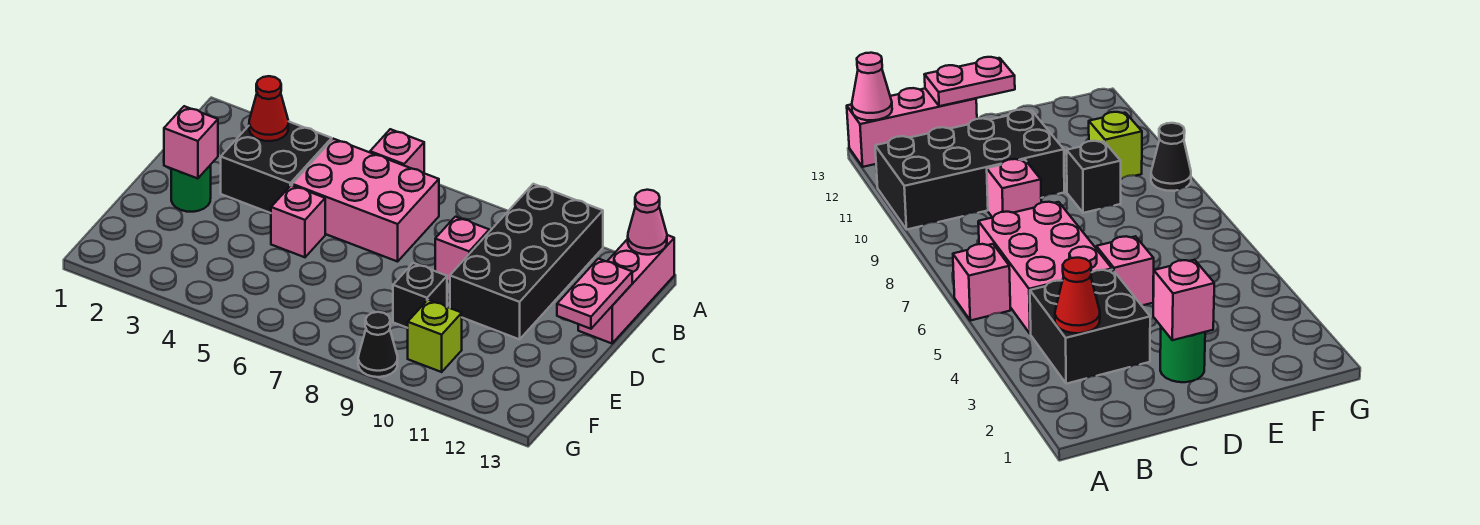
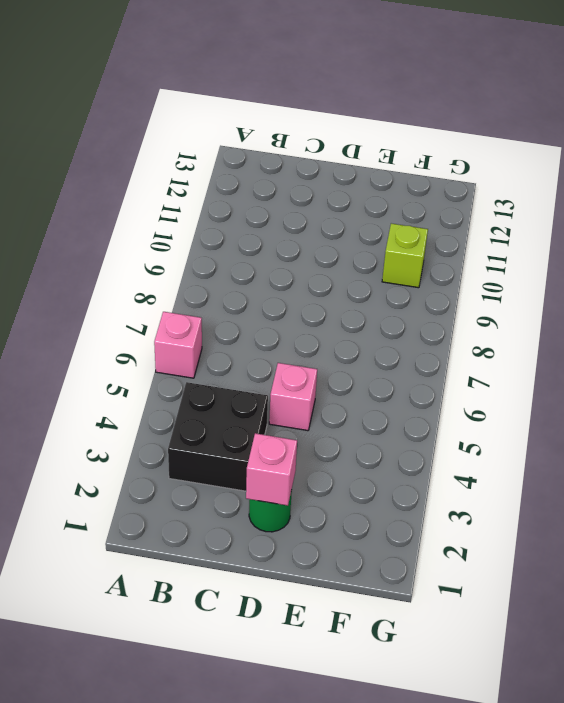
none -> black brick A10:D11 level 1
none -> pink brick A13:C13 level 1
none -> pink brick B5:C7 level 1

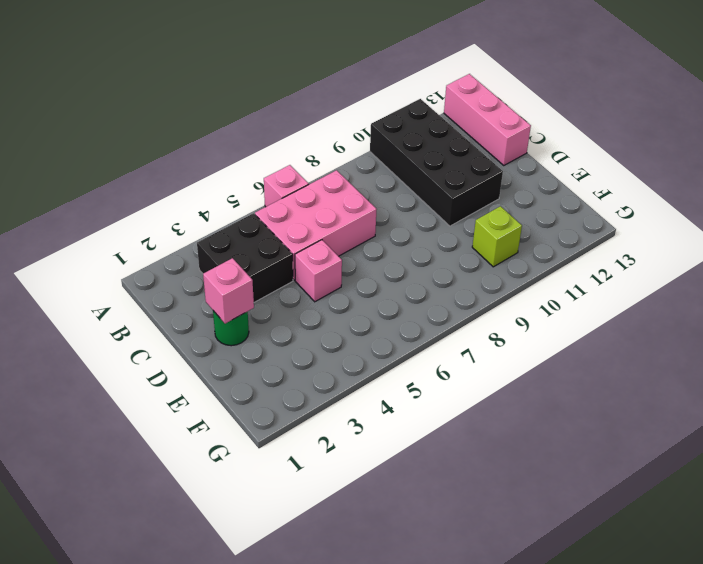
none -> pink brick C9 level 1
none -> black brick E9 level 1
none -> black cone G9 level 1

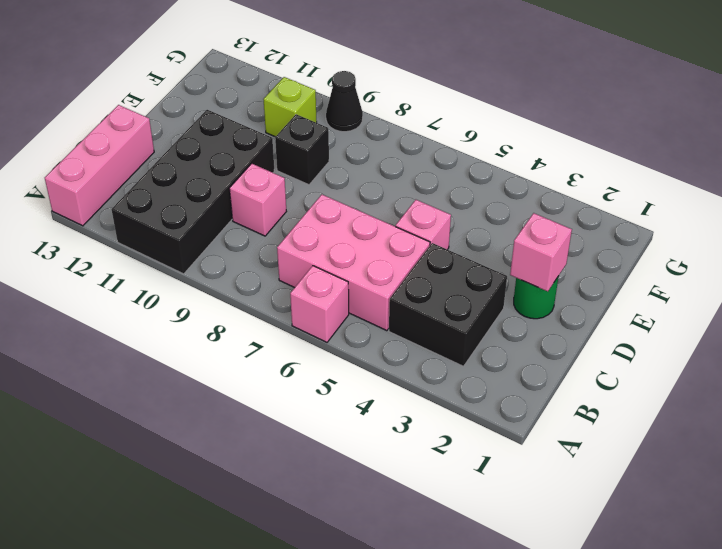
none -> pink cone A13 level 2
none -> red cone B3 level 2
none -> pink plate C13:D13 level 2

